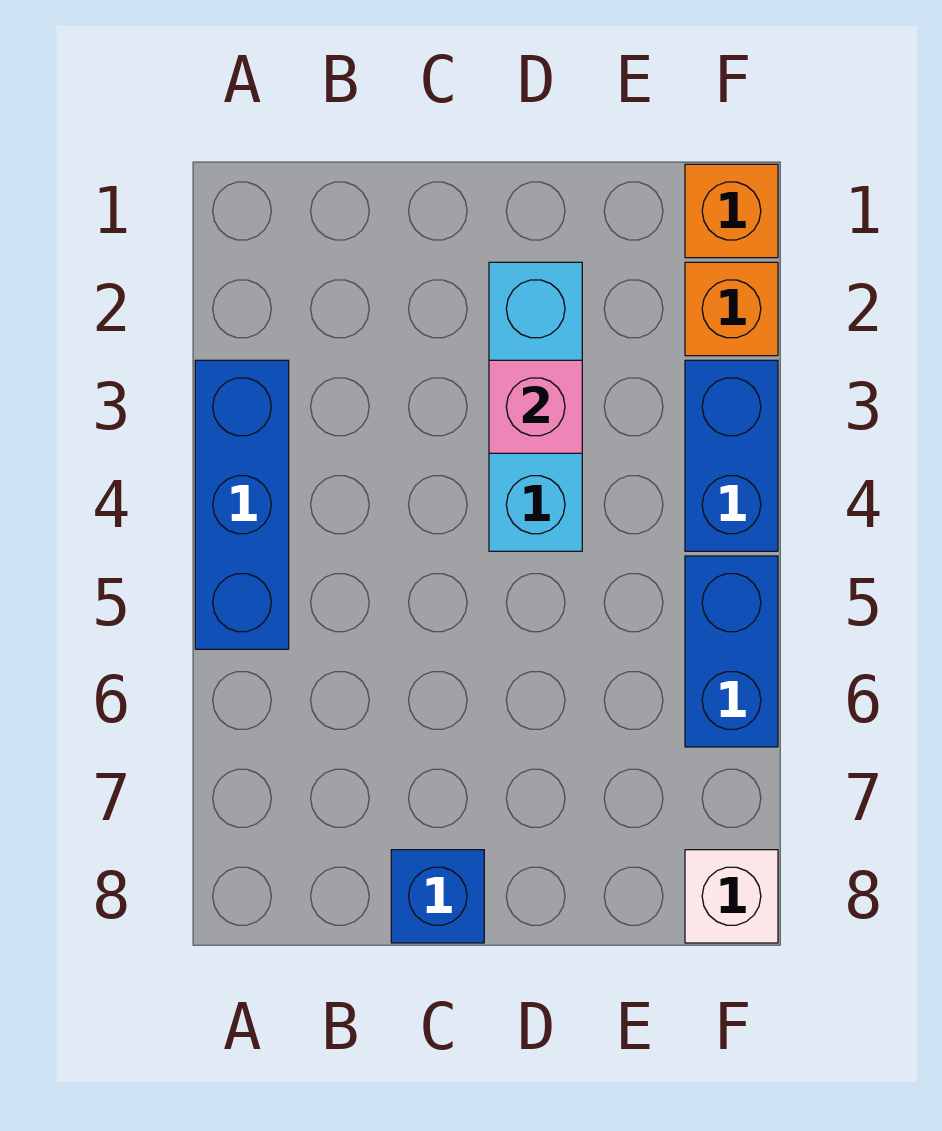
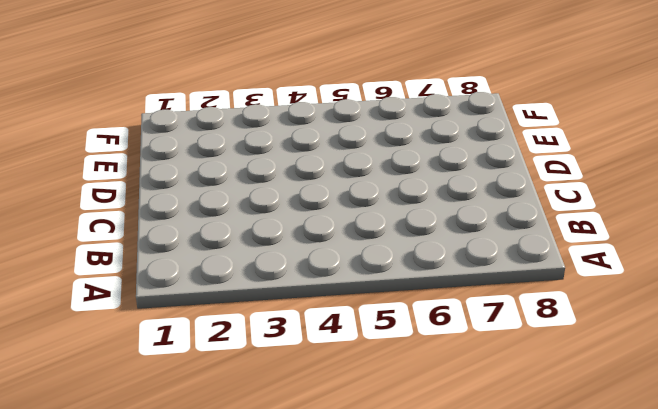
none -> blue brick A3:A5 level 1
none -> blue brick C8 level 1

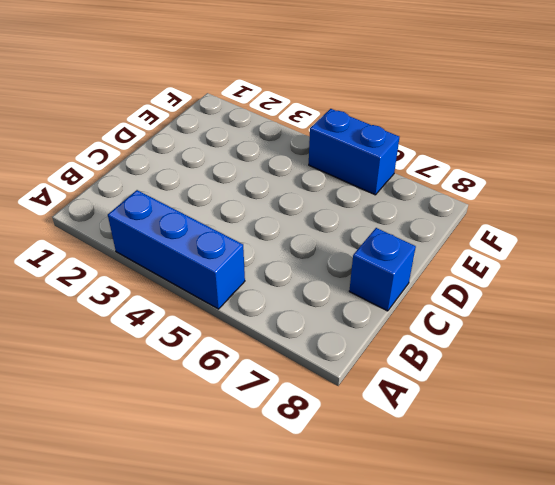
none -> cyan brick D2:D4 level 1
none -> orange brick F1 level 1

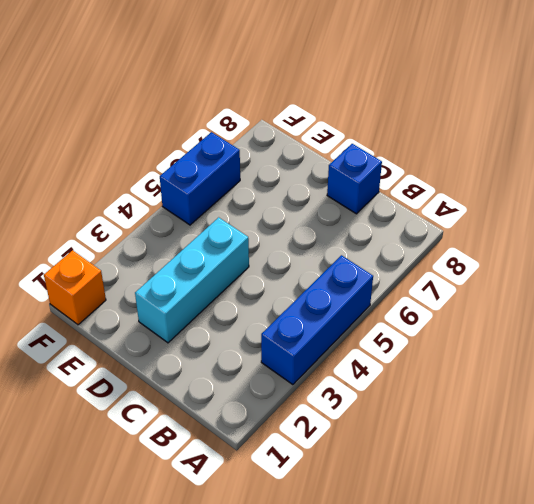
none -> orange brick F2 level 1
none -> blue brick F3:F4 level 1

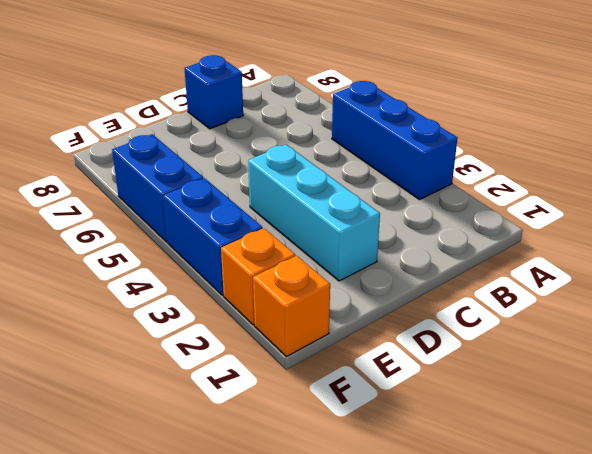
none -> white brick F8 level 1
none -> pink brick D3 level 2

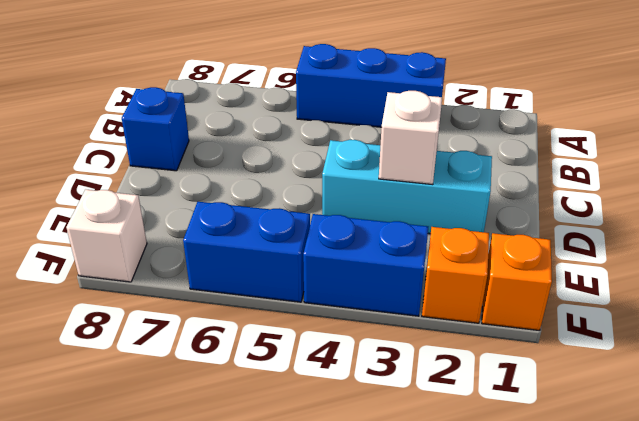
white brick D3 level 2 -> pink brick D3 level 2

